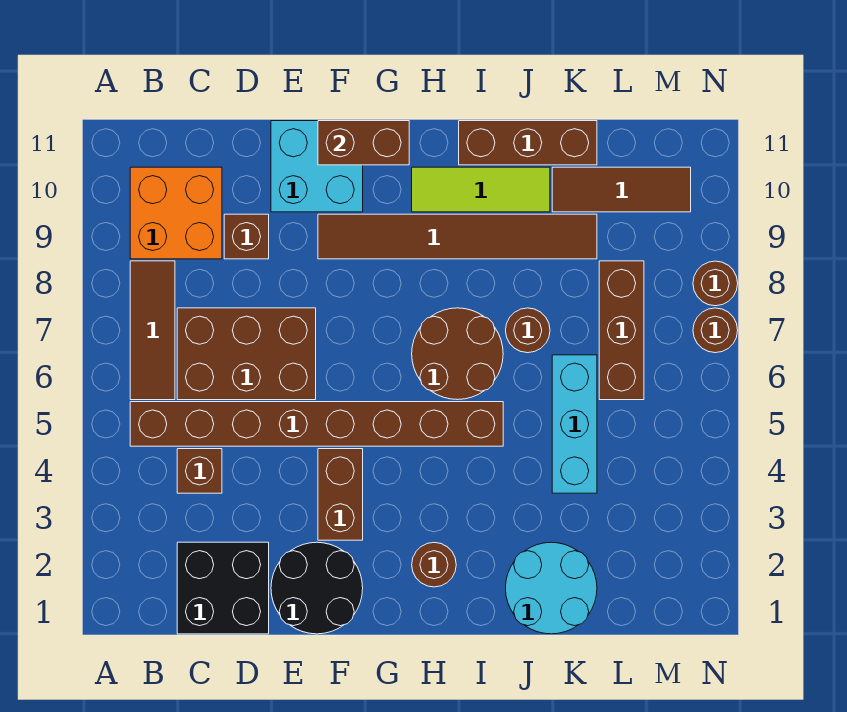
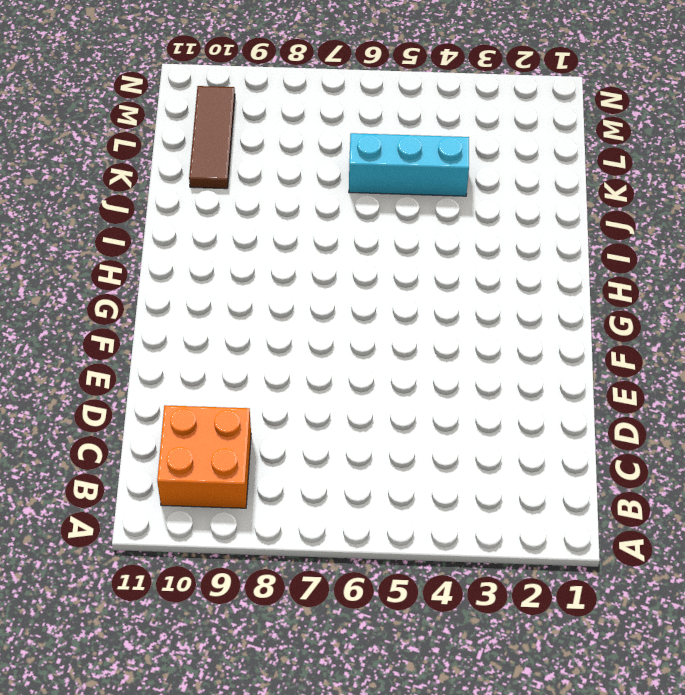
none -> brown brick B5:I5 level 1
none -> brown tile B6:B8 level 1
none -> black brick C1:D2 level 1

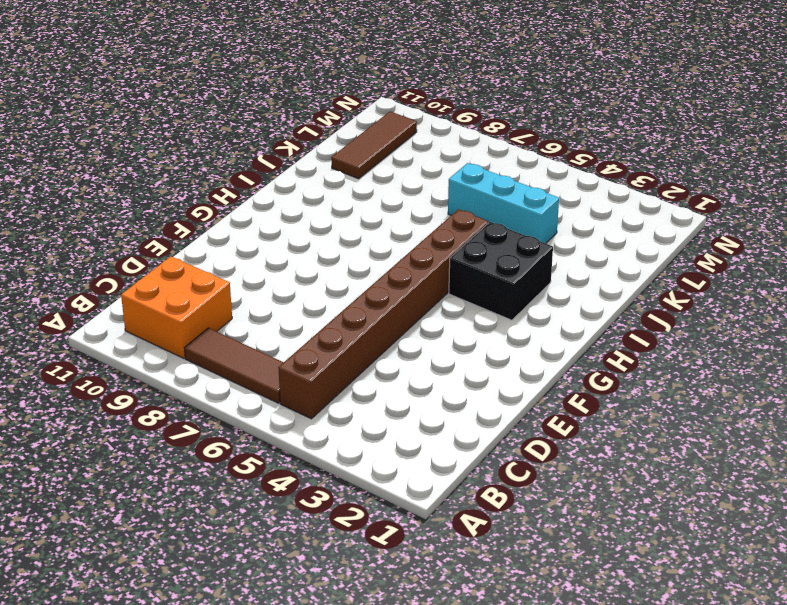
black brick H3:I4 level 1 -> black brick C1:D2 level 1
none -> brown brick C4 level 1
none -> brown brick C6:E7 level 1
none -> brown brick D9 level 1

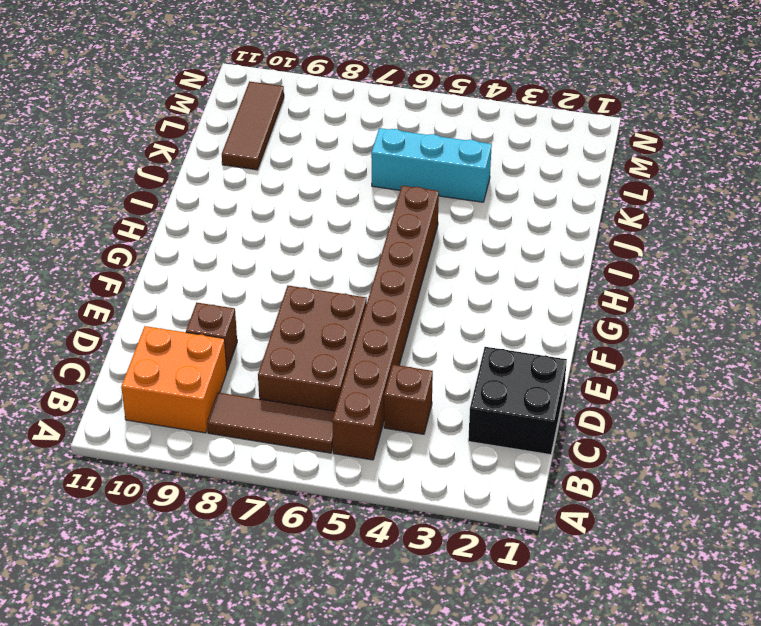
none -> black round brick E1:F2 level 1
none -> cyan brick E10:F11 level 1
none -> brown brick F3:F4 level 1

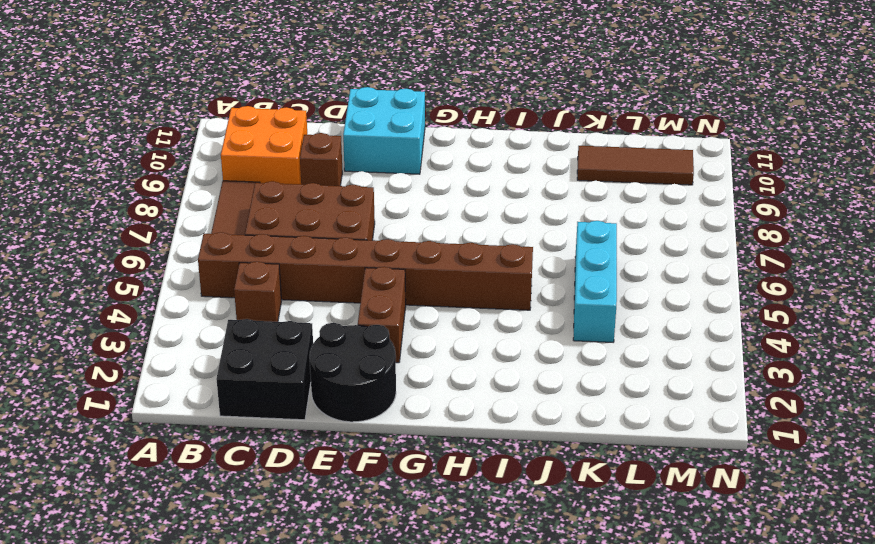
none -> brown tile F9:K9 level 1
none -> brown round brick H2 level 1
none -> brown round brick H6:I7 level 1

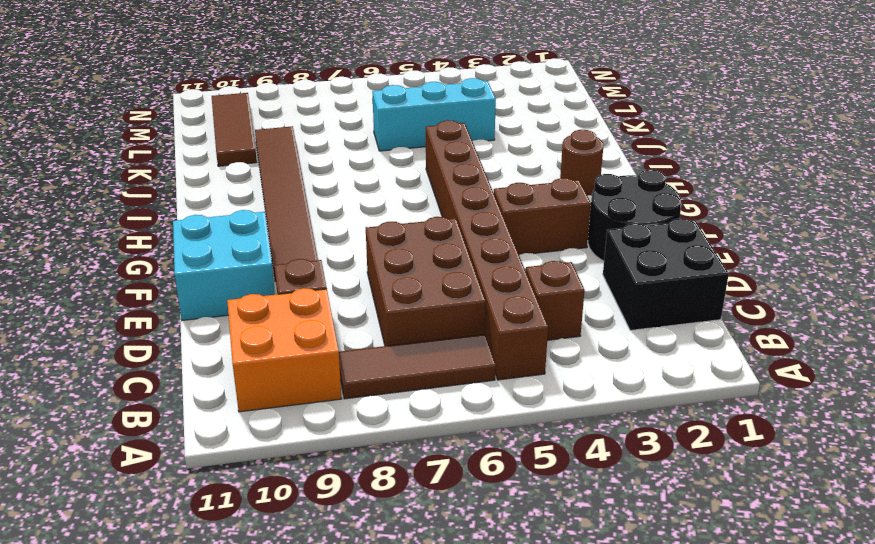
none -> brown round brick H6:I7 level 1
none -> lime tile H10:J10 level 1
none -> brown brick I11:K11 level 1

